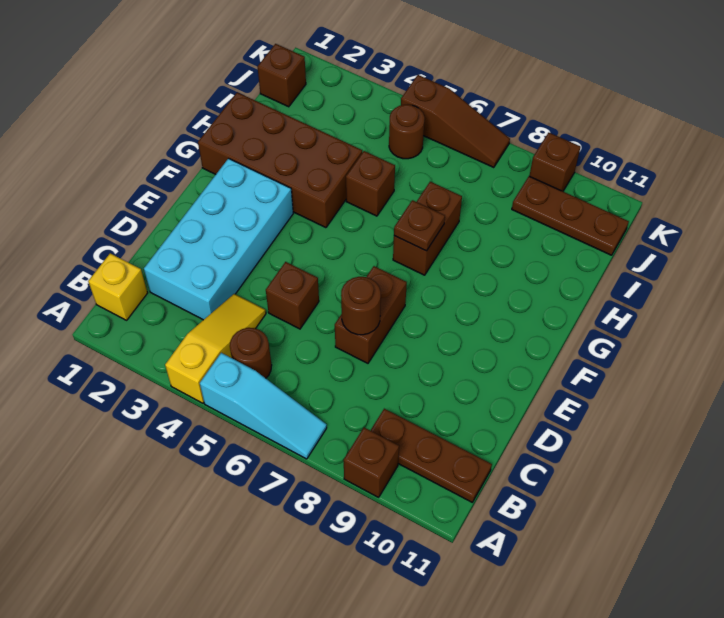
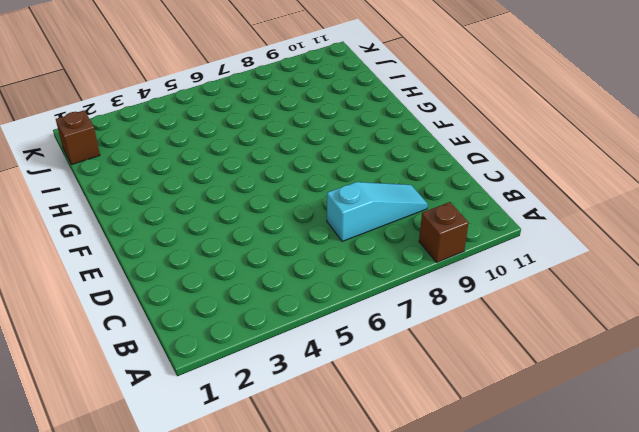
cyan slope C7:C9 level 1 top 7 -> cyan slope A5:A7 level 1 top 5
none -> yellow slope A4:C4 level 1 top A
none -> yellow brick B1 level 1
none -> brown round brick B5 level 1

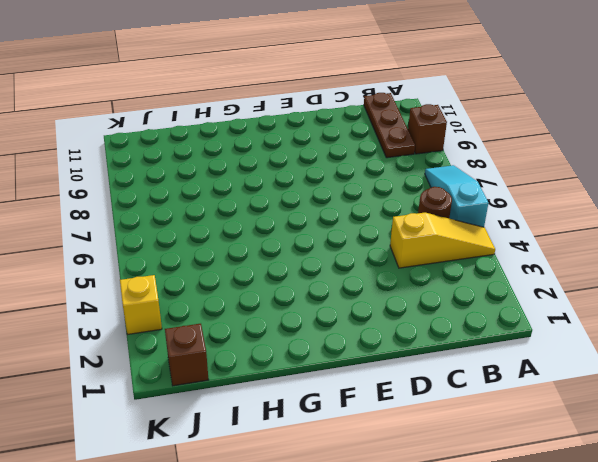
yellow slope A4:C4 level 1 top C -> yellow slope A4:C4 level 1 top A
yellow brick K3 level 1 -> yellow brick B1 level 1
none -> cyan brick C2:F3 level 1
none -> brown brick D5 level 1
none -> brown brick D7:E7 level 1

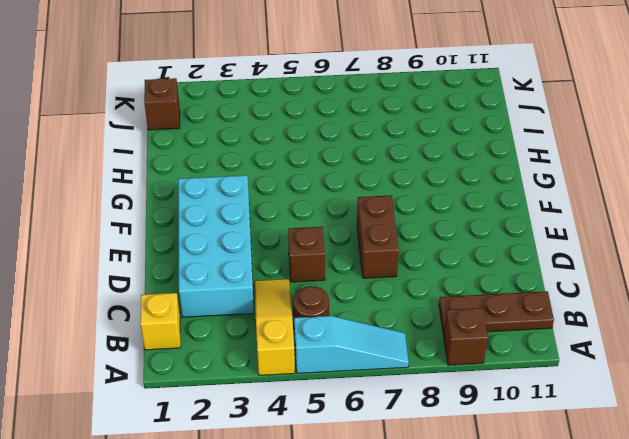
none -> brown brick G1:H4 level 1
none -> brown brick G7:H7 level 1
none -> brown brick H5 level 1

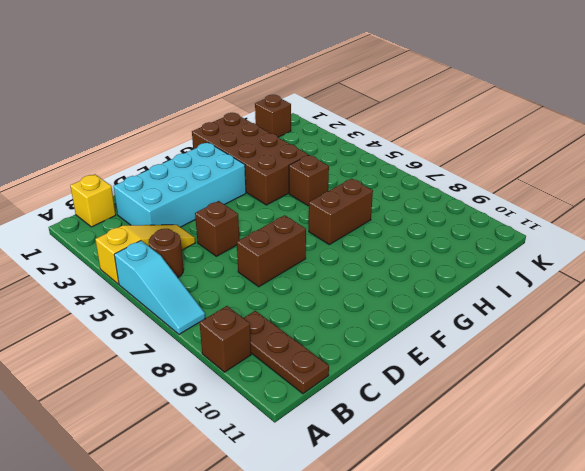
none -> brown round brick J5 level 1
none -> brown plate J9:J11 level 1
none -> brown slope K5:K7 level 1 top 5

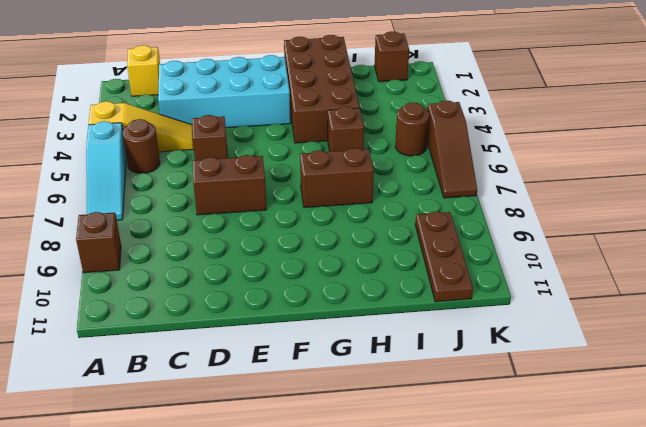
none -> brown plate B9:B11 level 1
none -> brown brick K9 level 1
none -> brown round brick D7 level 2

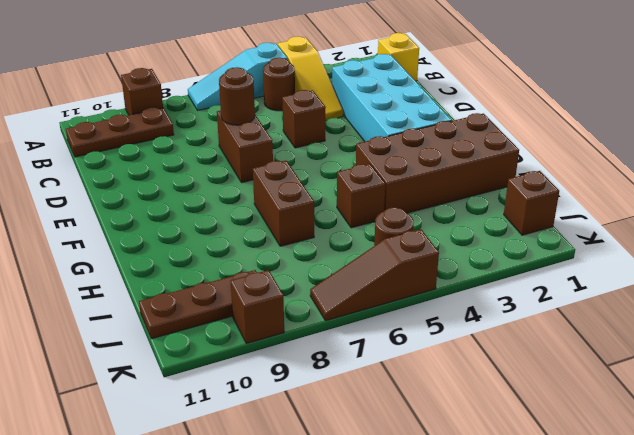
none -> brown plate G7 level 2

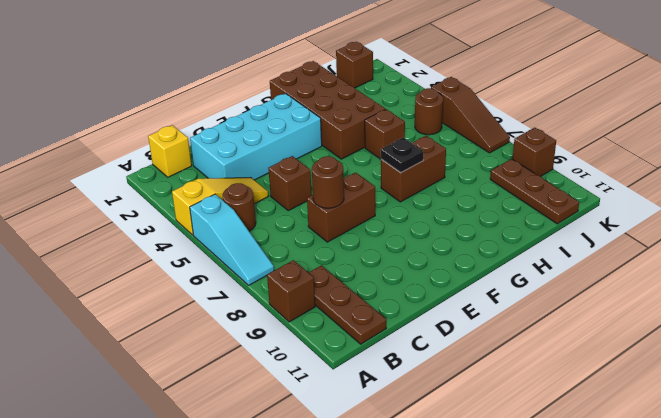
black plate G7 level 2 -> brown plate G7 level 2

